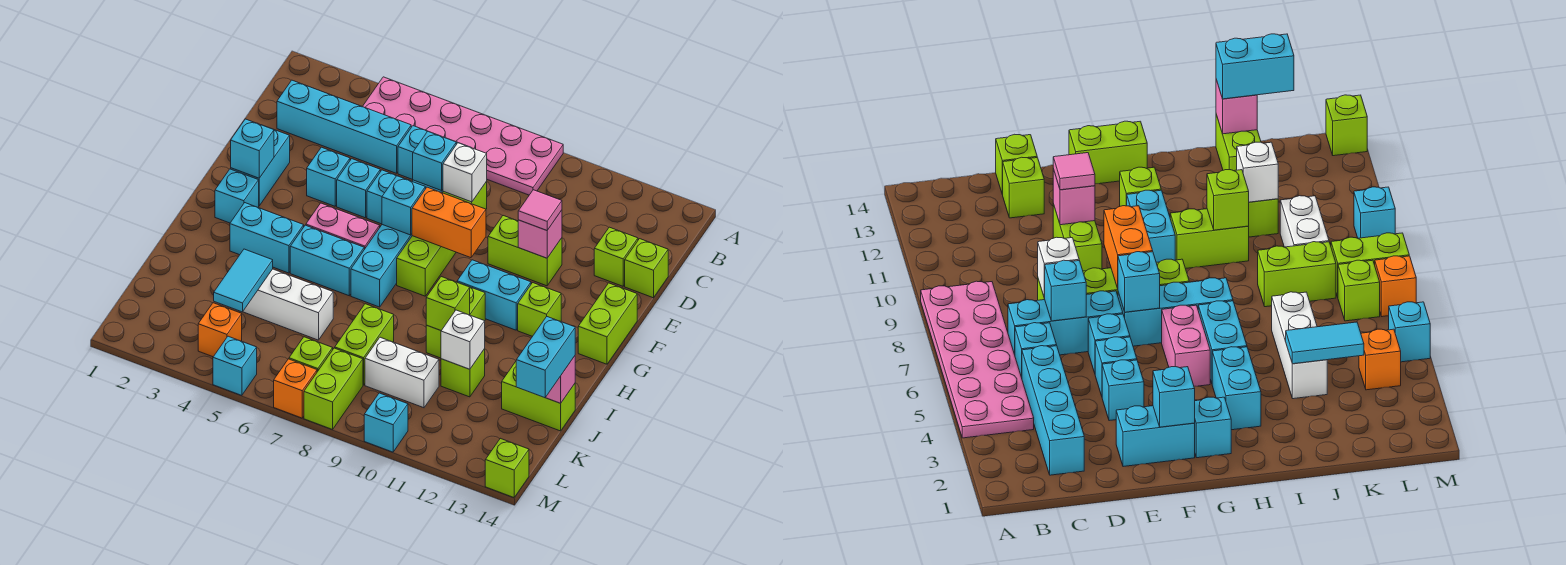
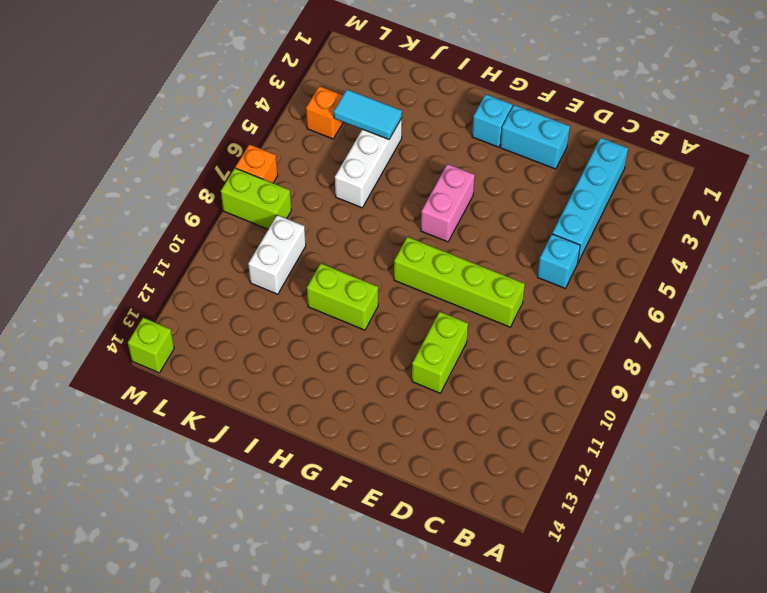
none -> pink plate A4:B9 level 1
none -> cyan brick C7:E7 level 1
none -> lime brick D13 level 1
none -> lime brick D14 level 1

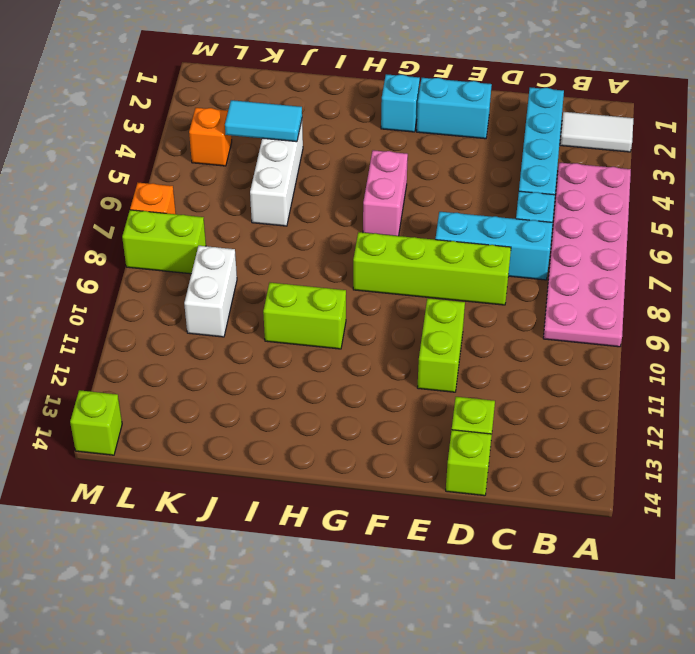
white tile A2:B2 level 1 -> none
none -> cyan brick E4 level 1
none -> cyan brick E5 level 1
none -> cyan brick E6 level 1
none -> cyan brick F7:H7 level 1

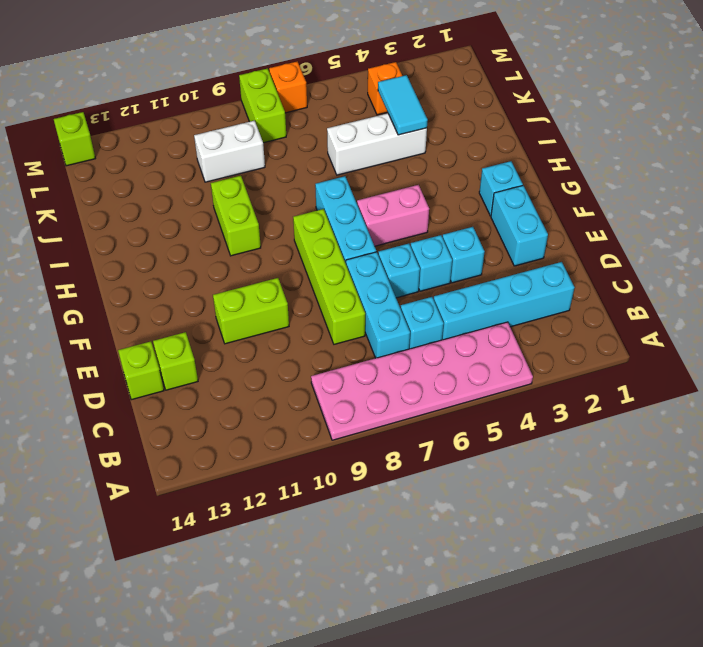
none -> lime brick F14:G14 level 1
none -> cyan brick G10:G11 level 1
none -> lime brick G12 level 1
none -> cyan brick H3:H4 level 1

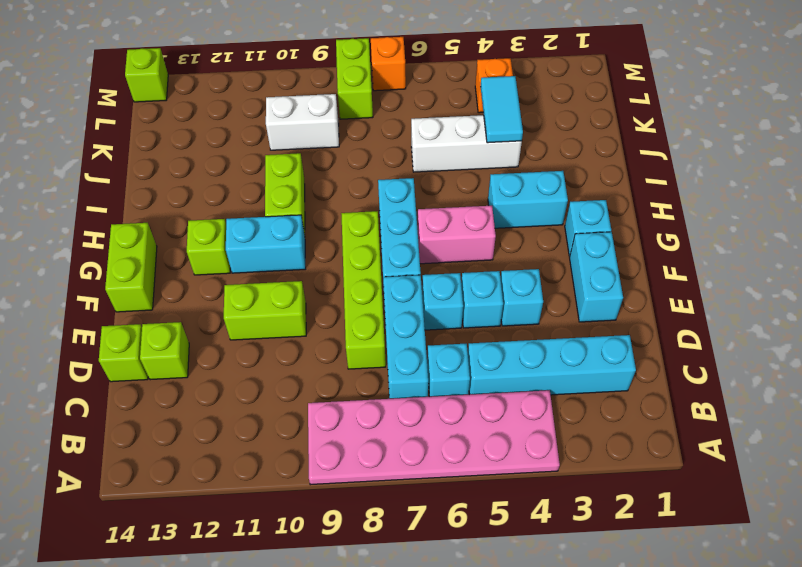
none -> cyan brick H5:H6 level 1
none -> lime brick J8:K8 level 1
none -> lime brick J11 level 1
none -> lime brick J13:J14 level 1

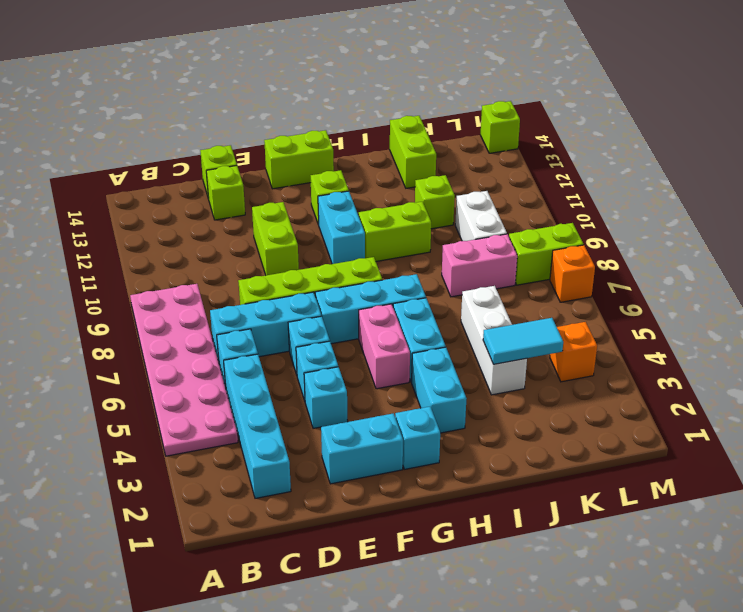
pink brick J8:K8 level 1 -> lime brick J8:K8 level 1
none -> lime brick L7 level 1
none -> cyan brick M5 level 1
none -> cyan brick M10 level 1
none -> cyan brick D7 level 2

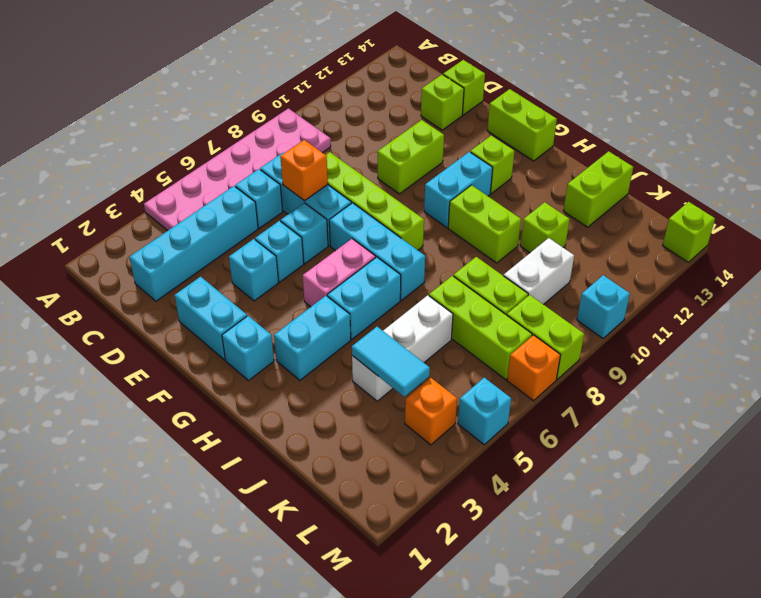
orange brick D7 level 2 -> cyan brick D7 level 2
lime brick J7:L7 level 1 -> lime brick L7 level 1
none -> white brick D8 level 2
none -> pink brick E11 level 2
none -> cyan brick F2 level 2
none -> cyan brick F7 level 2

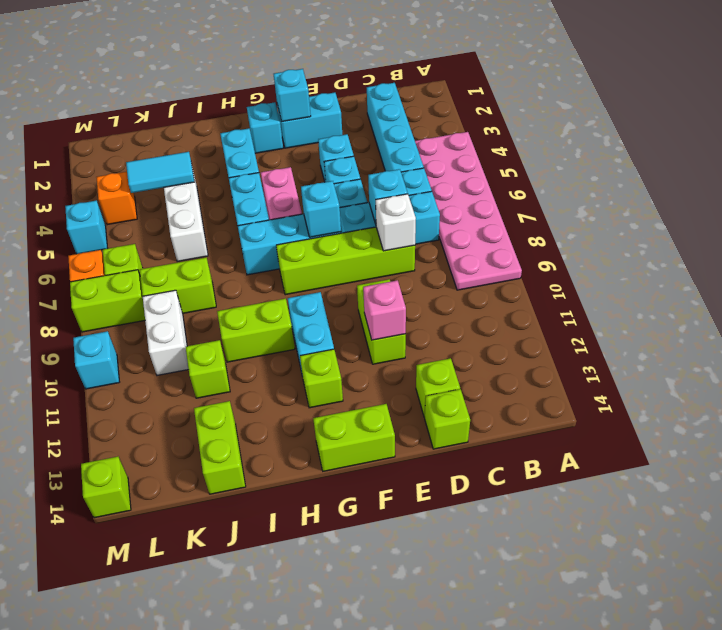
none -> orange brick F8:F9 level 2
none -> lime brick I10 level 2
none -> white brick J11 level 2
none -> pink brick J14 level 2

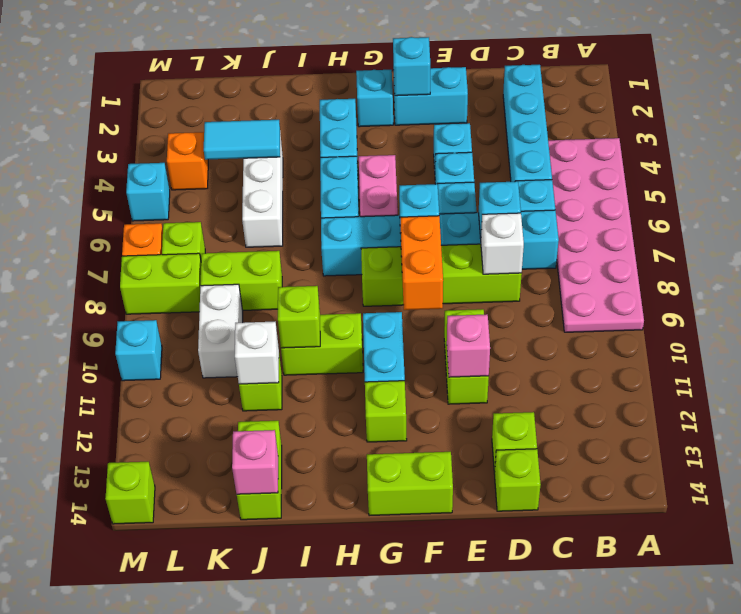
none -> pink tile E11 level 3
none -> cyan brick J14:K14 level 3

